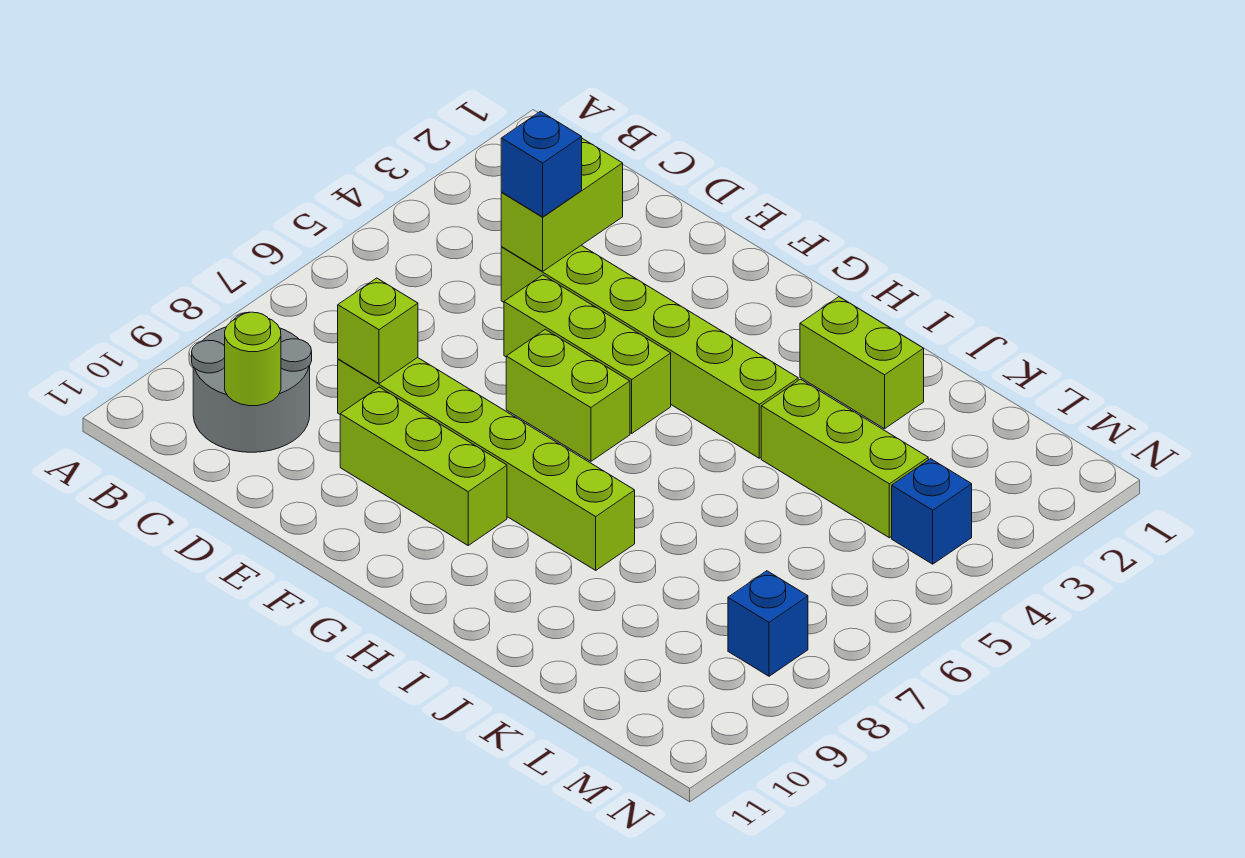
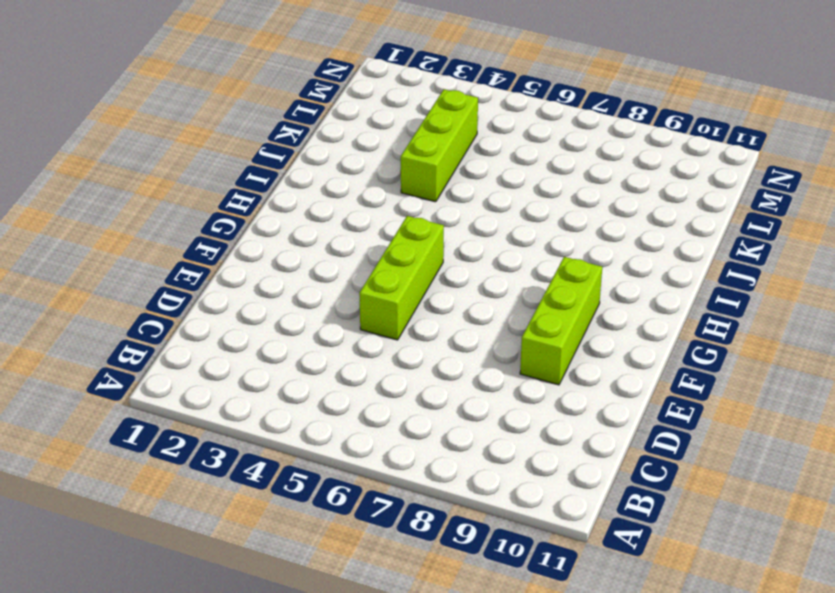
none -> grey round brick B9:C10 level 1
none -> lime brick D4:I4 level 1
none -> lime brick D8:I8 level 1

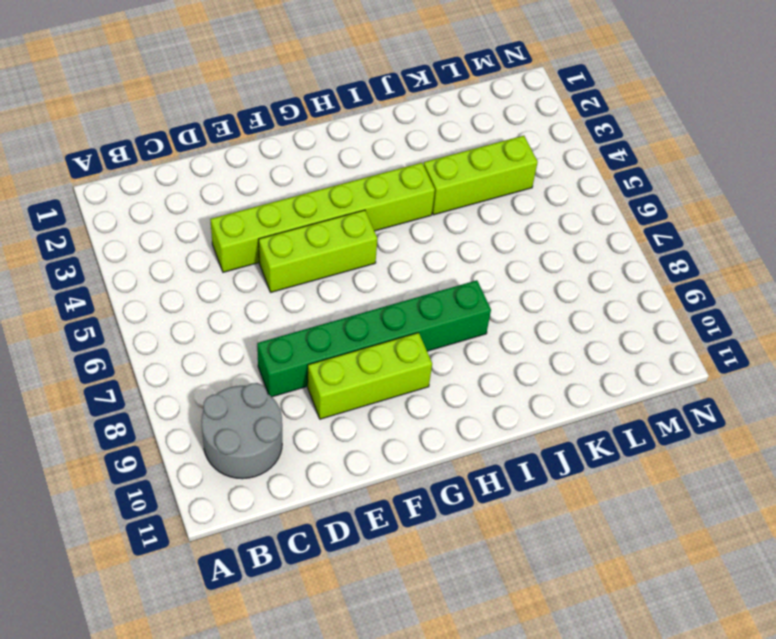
green brick D8:I8 level 1 -> lime brick D8:I8 level 1
none -> lime brick F6:G6 level 1
none -> lime brick I2:J2 level 1
none -> blue brick M4 level 1

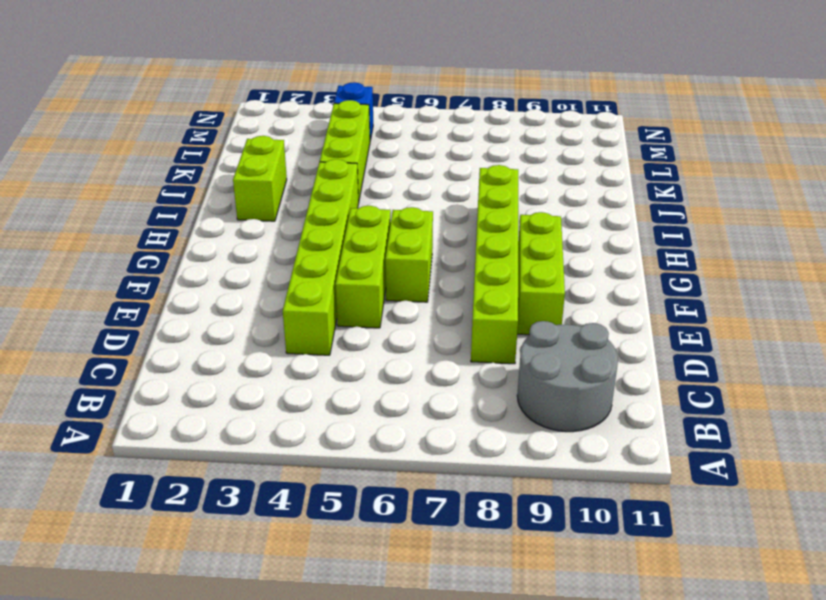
none -> blue brick M8 level 1
none -> lime round brick C10 level 2
none -> lime brick D3:D4 level 2

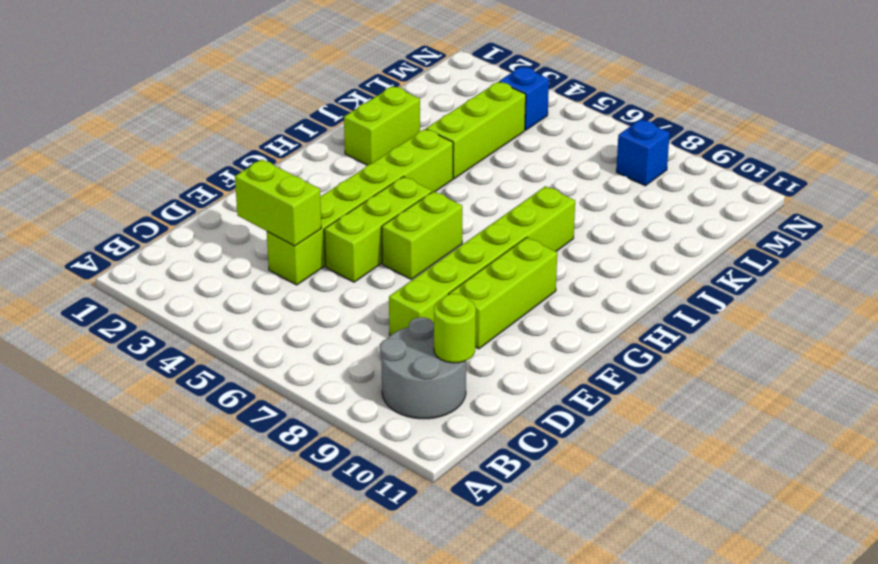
none -> lime brick D8 level 2
none -> blue brick D4 level 3

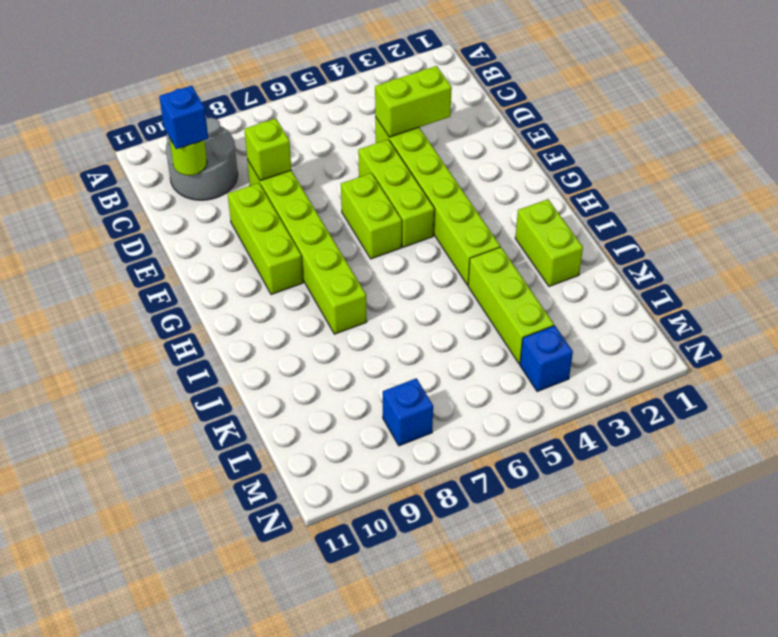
blue brick C10 level 3 -> blue brick D4 level 3

